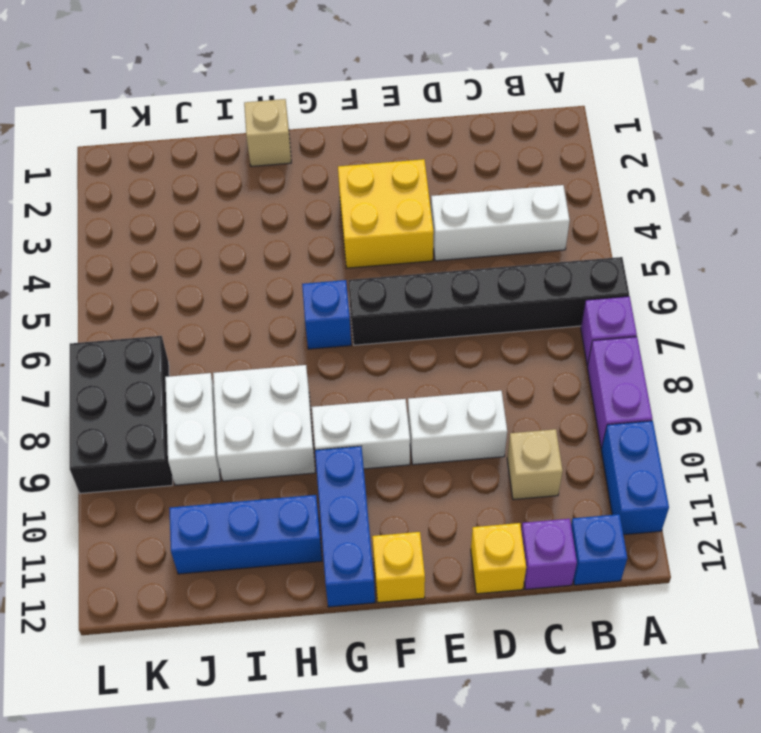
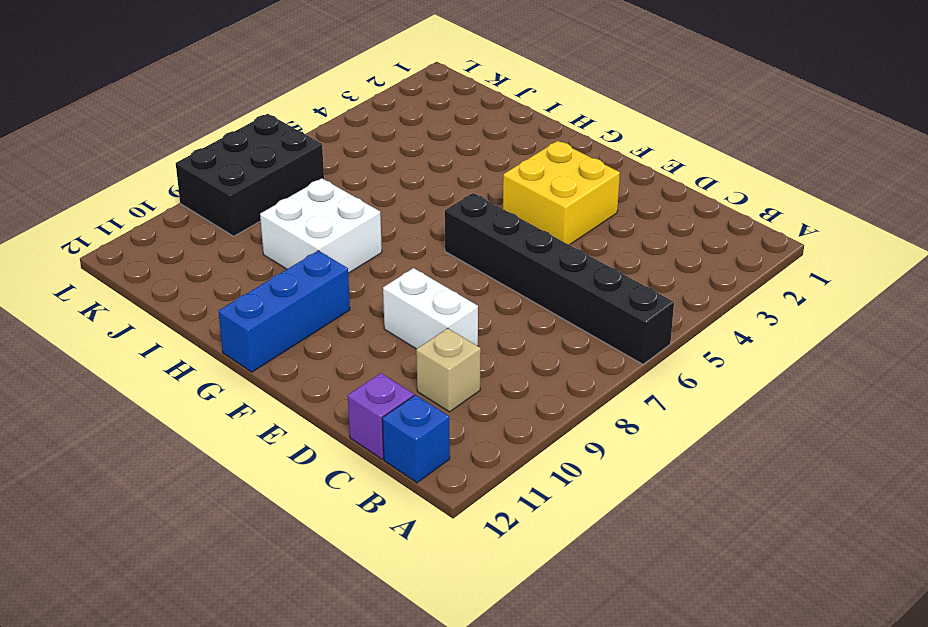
none -> purple brick A7 level 1
none -> purple brick A8:A9 level 1
none -> blue brick A10:A11 level 1

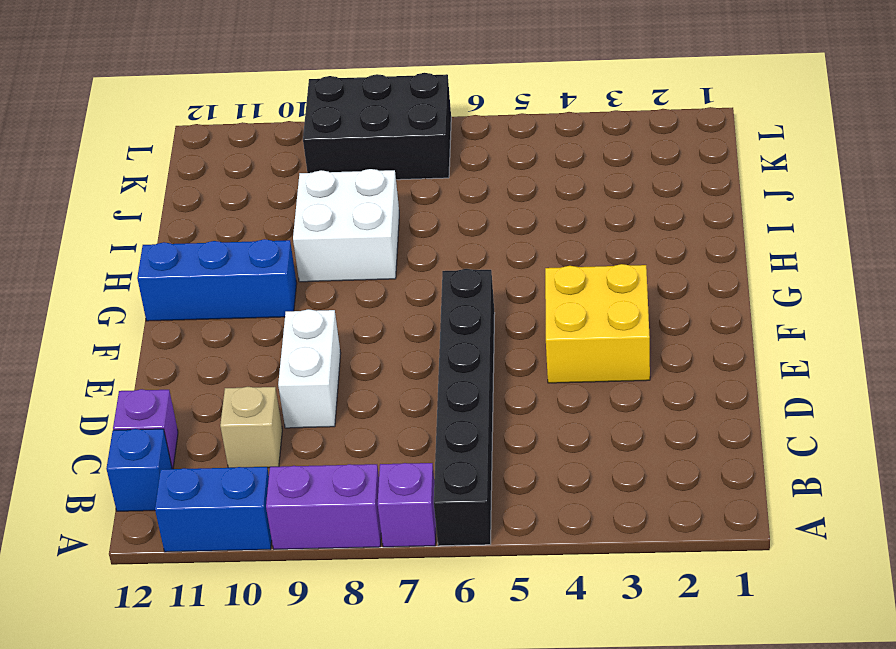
none -> white brick B4:D4 level 1
none -> yellow brick D12 level 1
none -> white brick F9:G9 level 1

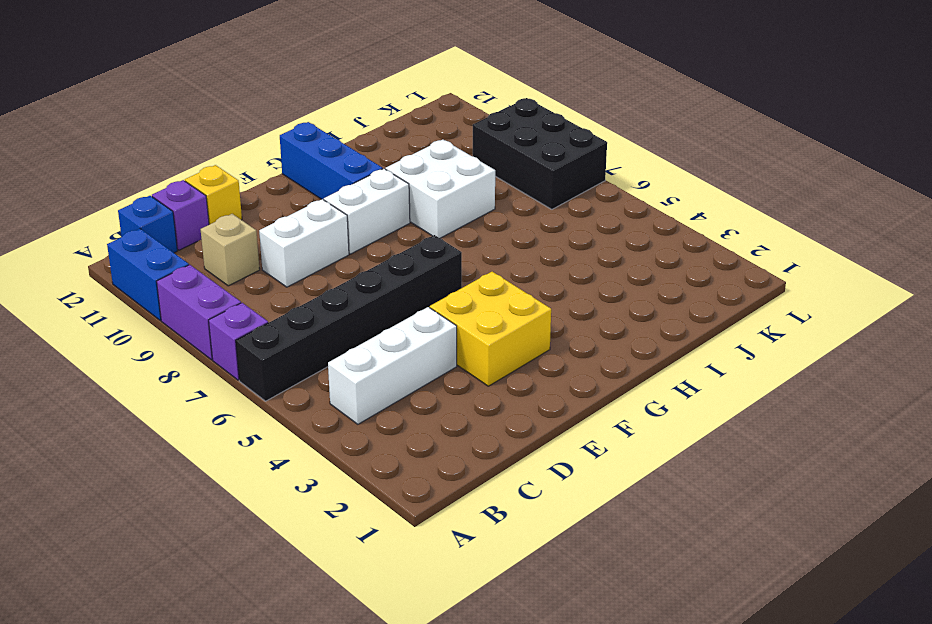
none -> yellow brick F12 level 1
none -> blue brick G6 level 1
none -> tan brick H1 level 1

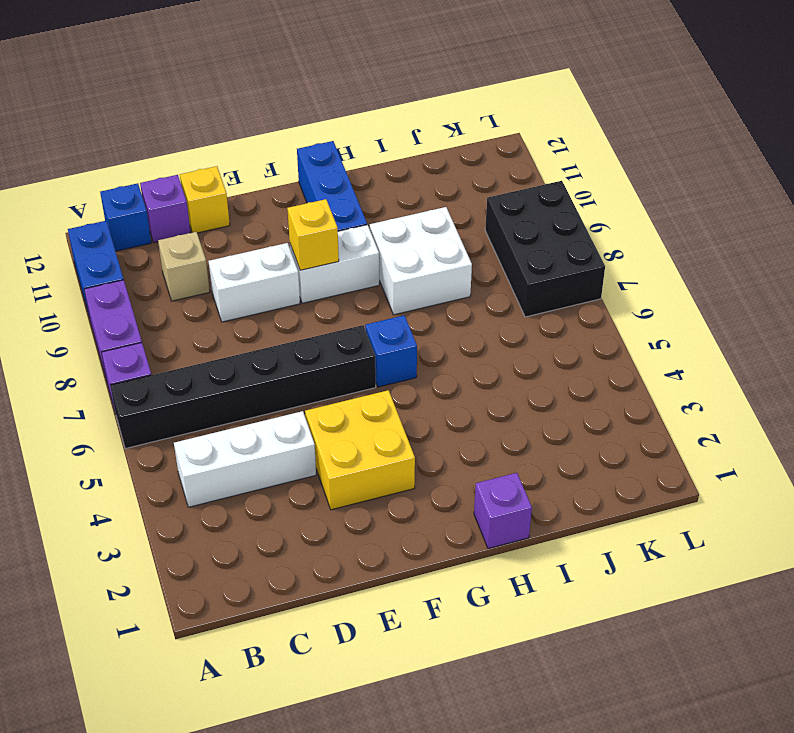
yellow brick F9 level 2 -> yellow brick F12 level 1
purple brick H1 level 1 -> tan brick H1 level 1
none -> blue brick H11:J11 level 1
none -> white brick J8:J9 level 1

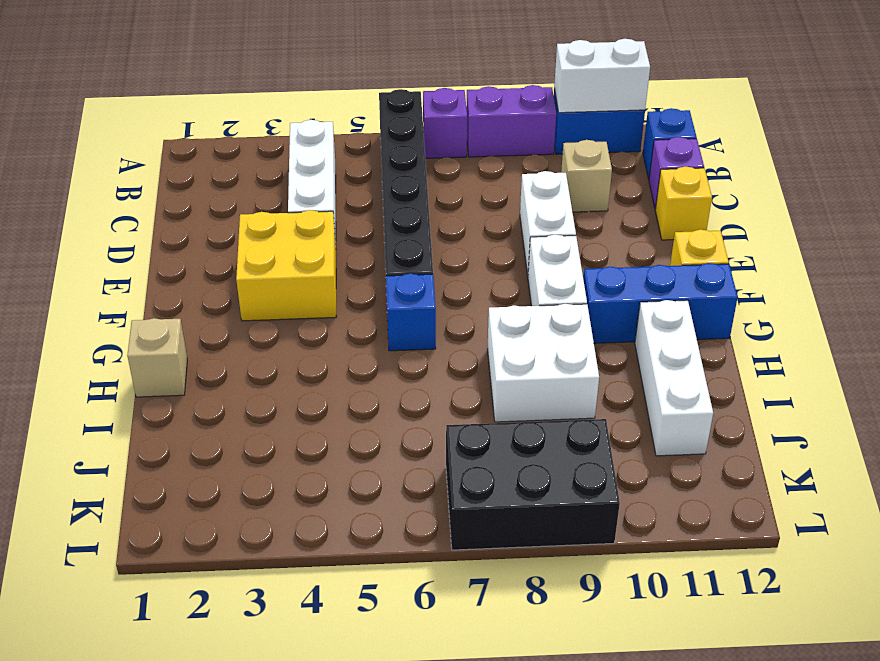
white brick A10:A11 level 2 -> white brick J8:J9 level 1
white brick H11:J11 level 1 -> blue brick H11:J11 level 1

